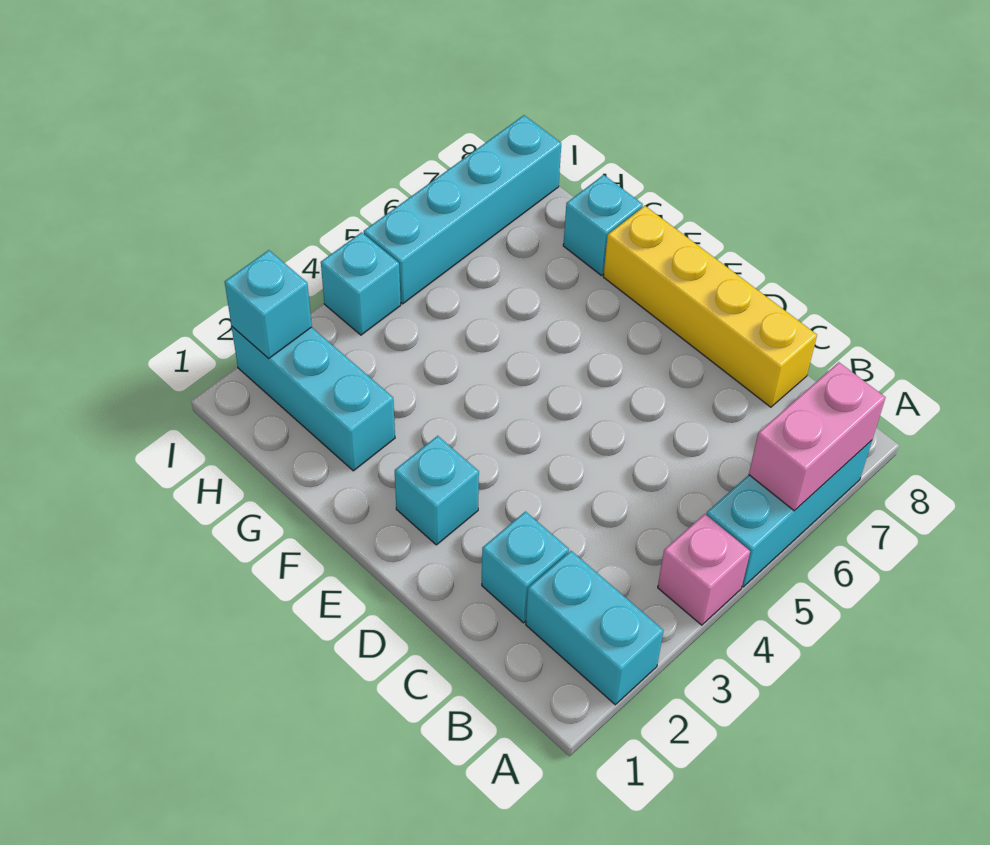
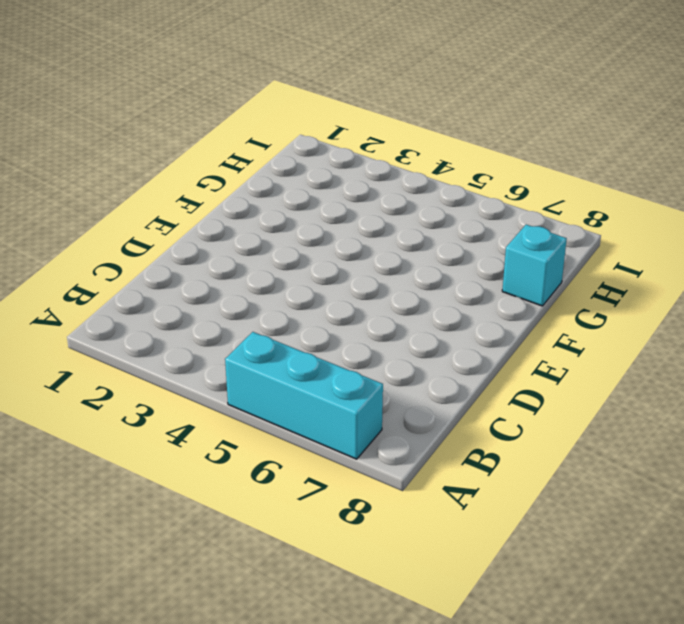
none -> cyan brick A2:B2 level 1
none -> pink brick A4 level 1
none -> cyan brick C2 level 1

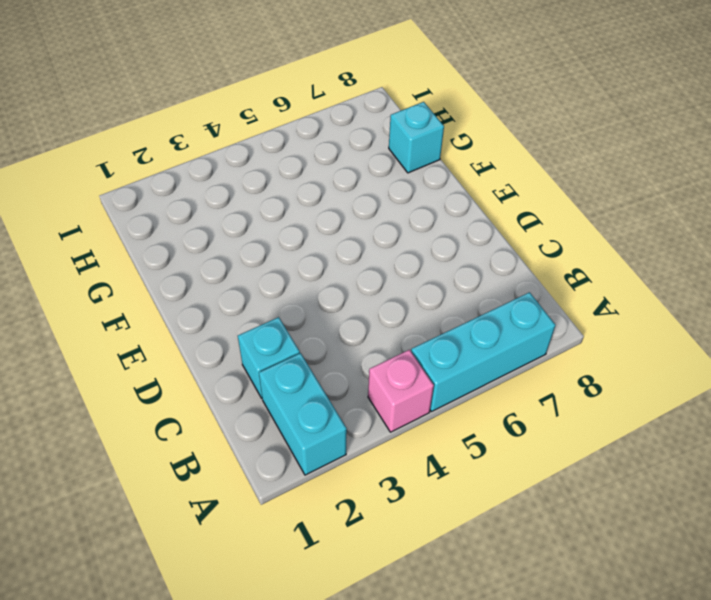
none -> yellow brick C8:F8 level 1
none -> cyan brick E2 level 1
none -> cyan brick G2:I2 level 1

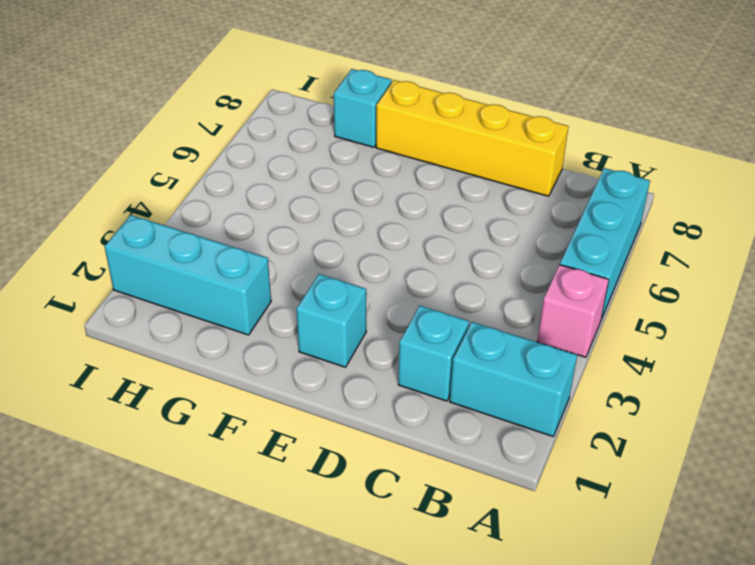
none -> cyan brick I4 level 1
none -> cyan brick I5:I8 level 1
none -> pink brick A6:A7 level 2

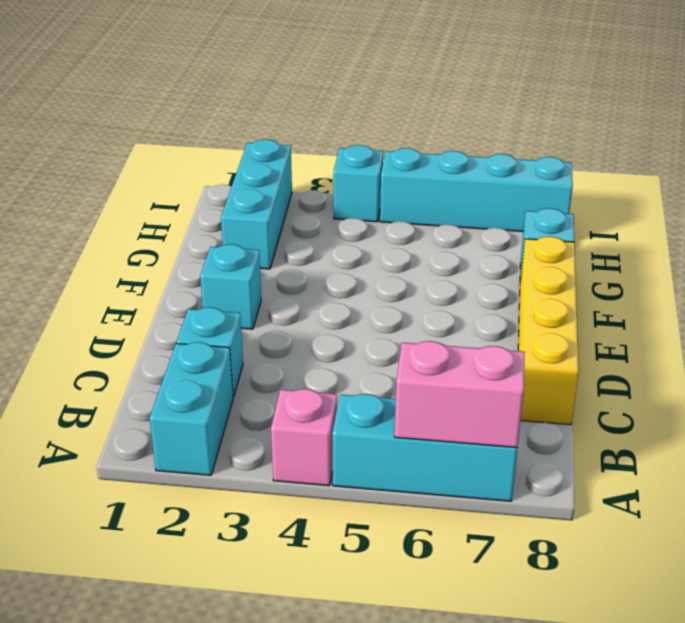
none -> cyan brick I2 level 2

